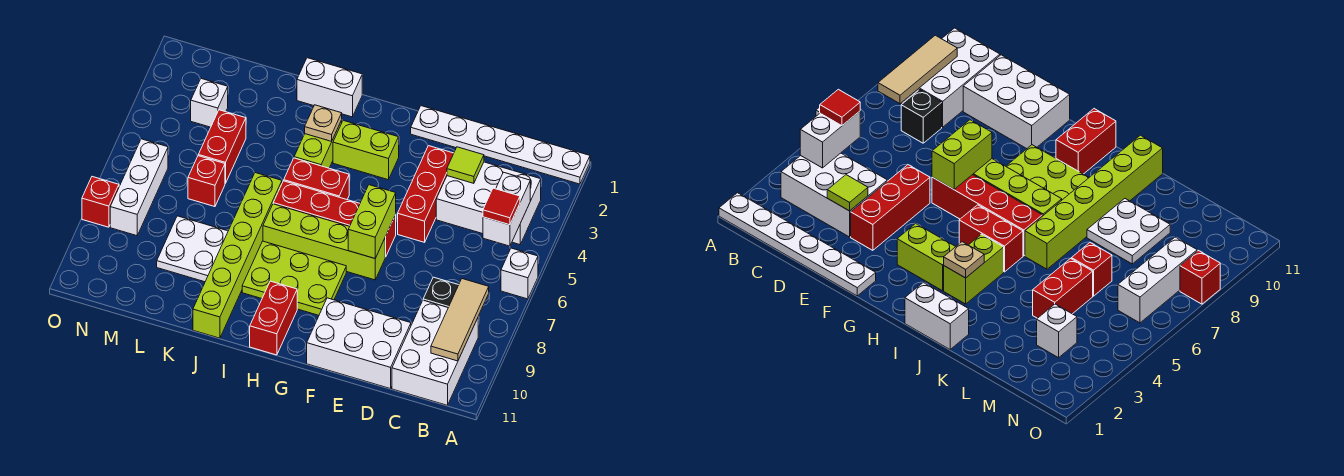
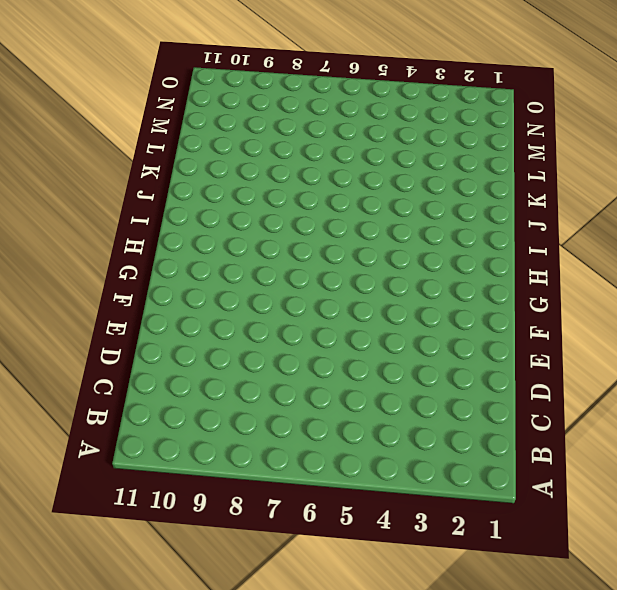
none -> white plate A1:F1 level 1
none -> white brick A6 level 1
none -> white brick B3:D4 level 1

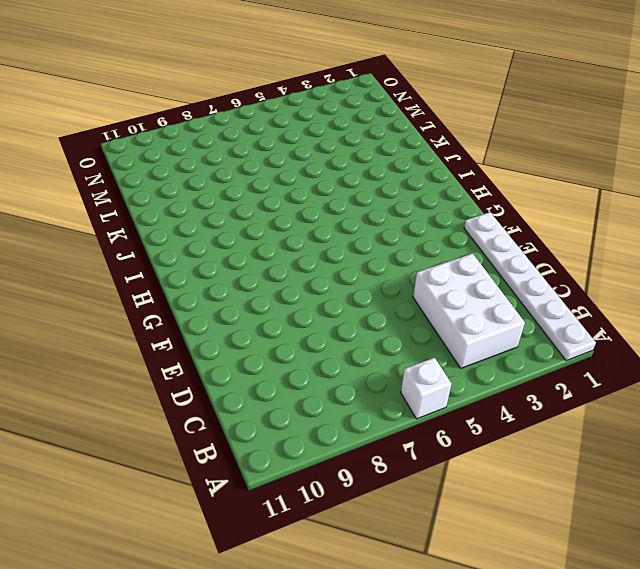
none -> white brick B9:C11 level 1
none -> black brick C8 level 1
none -> white brick D10:F11 level 1

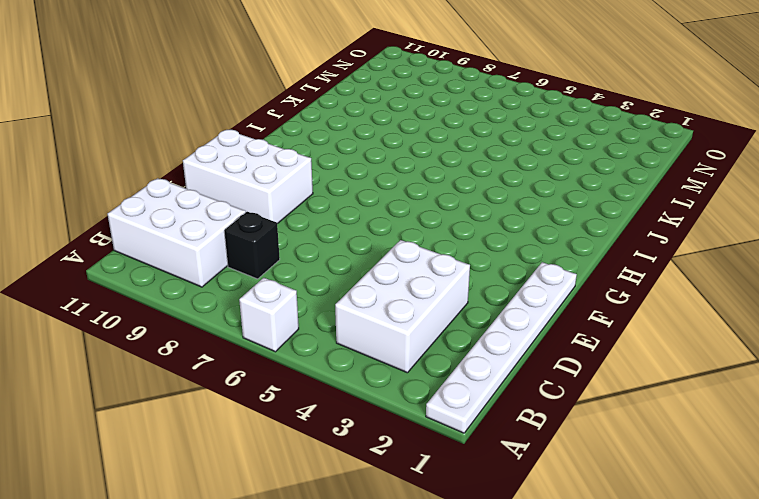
white brick E9:F11 level 1 -> white brick D10:F11 level 1
none -> red brick E3:E5 level 1
none -> red brick F6:I6 level 1
none -> lime brick F7:I7 level 1

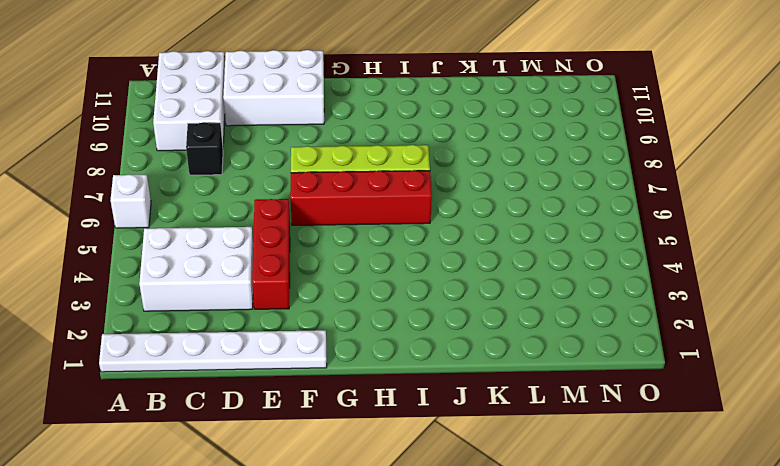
none -> lime brick G3:H3 level 1
none -> lime plate G8:I9 level 1
none -> red brick H5:I5 level 1

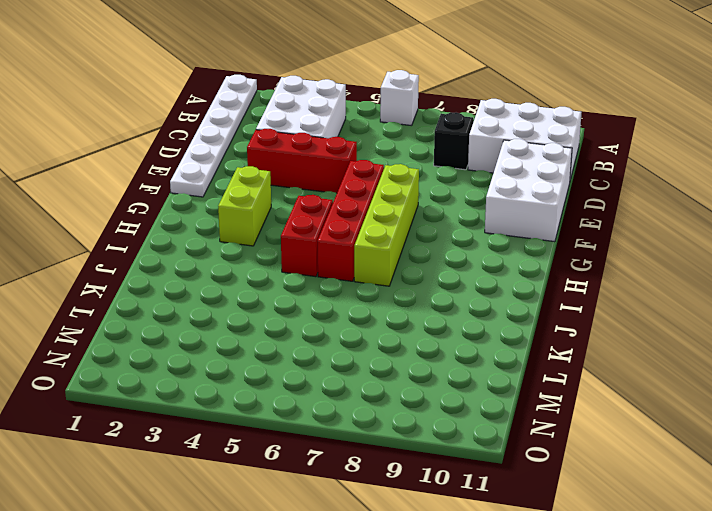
none -> lime plate G8:I9 level 1
none -> red brick H10:H11 level 1
none -> white brick I1:J1 level 1

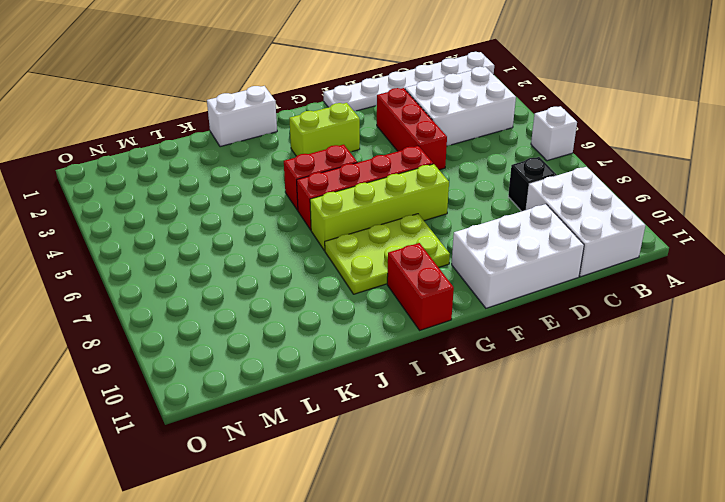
none -> lime brick I3:I4 level 1
none -> lime brick J6:J11 level 1
none -> white plate K8:L9 level 1

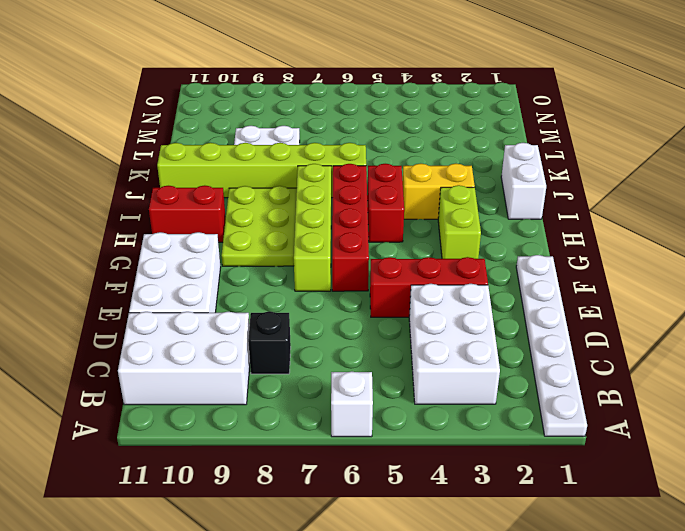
yellow brick I3:I4 level 1 -> lime brick I3:I4 level 1
none -> red brick L4:L5 level 1
none -> red brick L6 level 1
none -> white brick M3 level 1

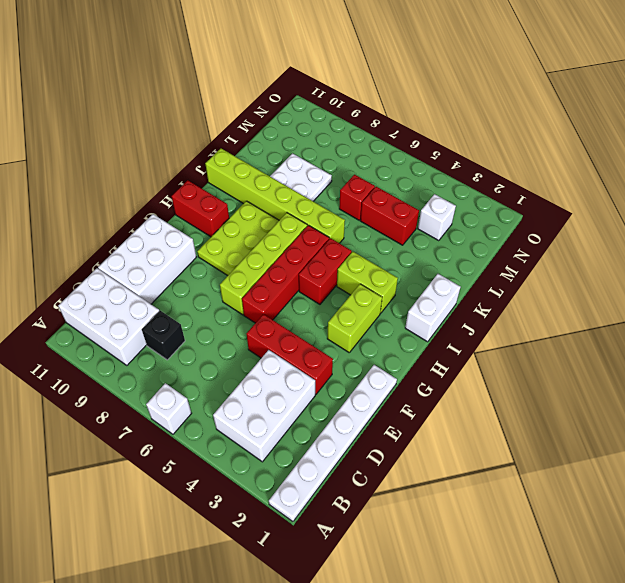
none -> white brick N6:N8 level 1
none -> red brick O8 level 1
none -> white brick B4:B5 level 2

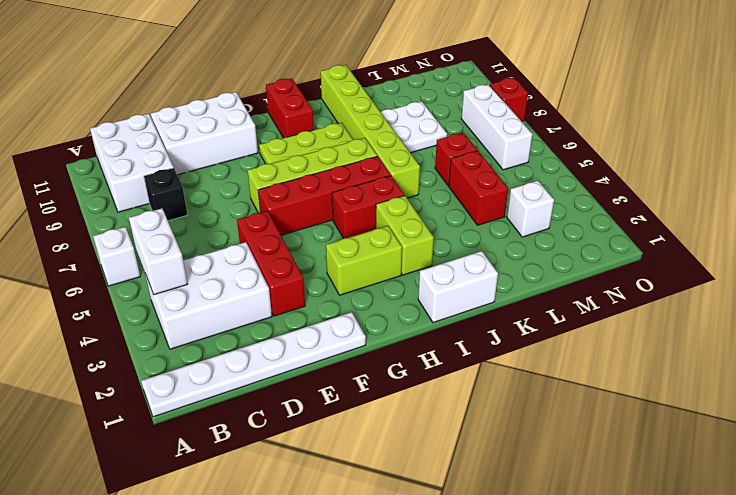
none -> tan tile B8:B10 level 2
none -> lime tile D3 level 2
none -> lime brick F6:F7 level 2

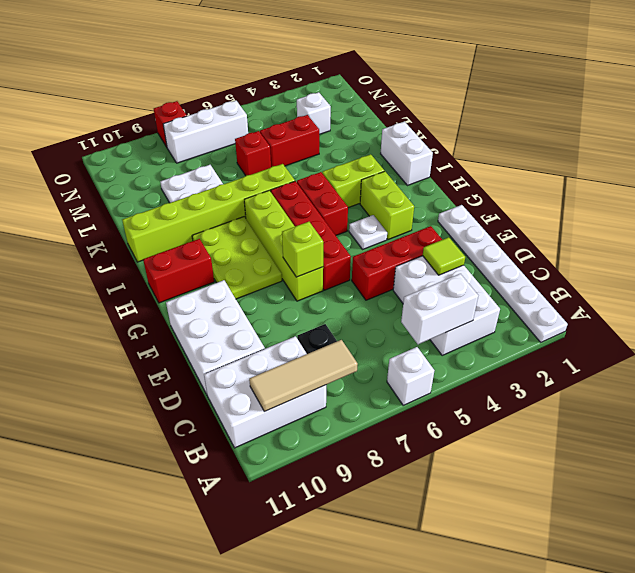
lime brick F7 level 2 -> lime brick F6:F7 level 2
white plate G4 level 1 -> none
none -> tan plate I3 level 2
none -> red tile B5 level 3

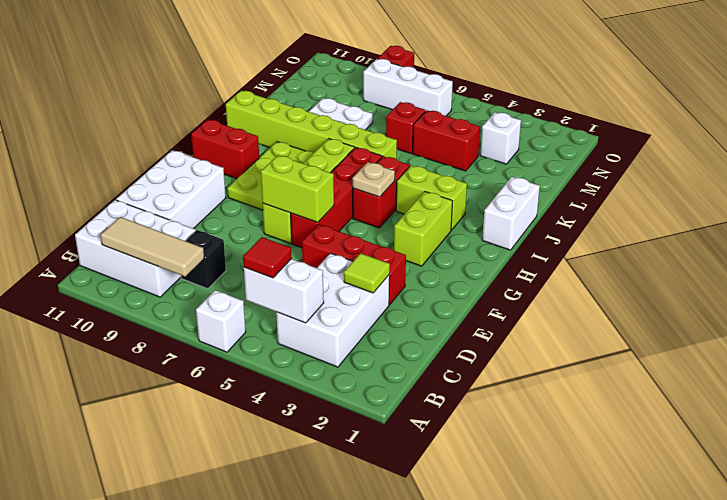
tan plate H5 level 2 -> tan plate I3 level 2
none -> white plate A1:F1 level 1

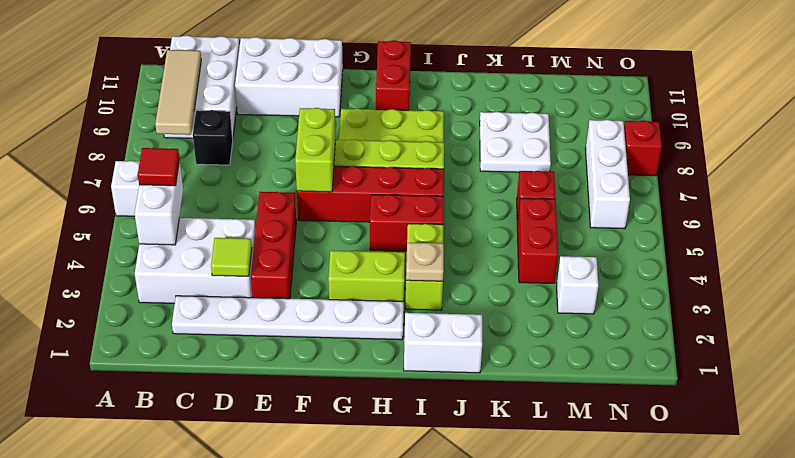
white plate C2:H2 level 1 -> white plate A1:F1 level 1
none -> lime brick J6:J11 level 1

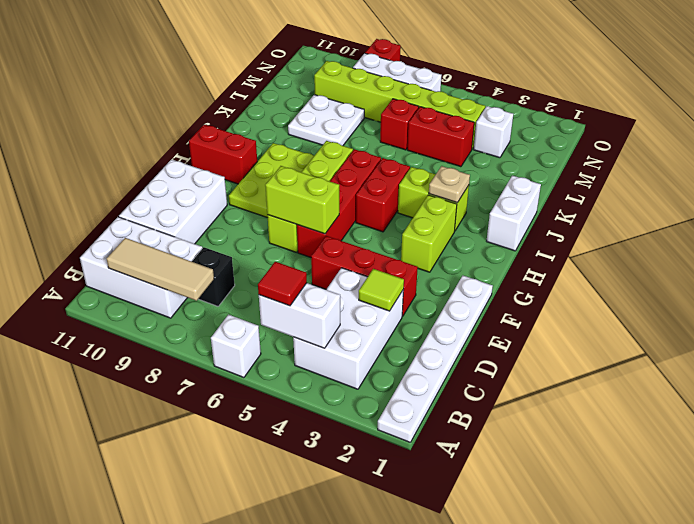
lime brick M4:M9 level 1 -> lime brick J6:J11 level 1

